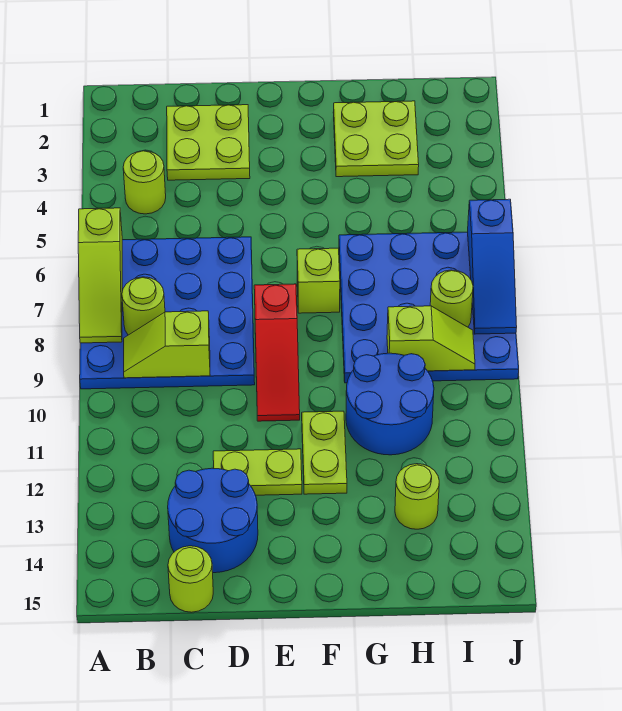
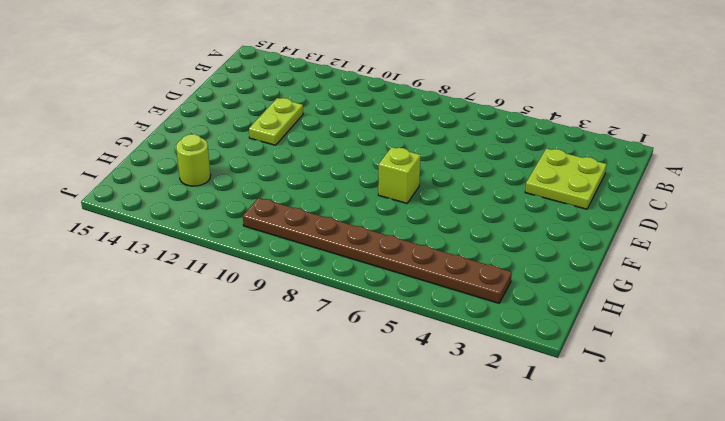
brown plate I3:I10 level 1 -> blue plate G6:J9 level 1
none -> blue plate A6:D9 level 1
none -> lime round brick B4 level 1
none -> blue round brick C13:D14 level 1

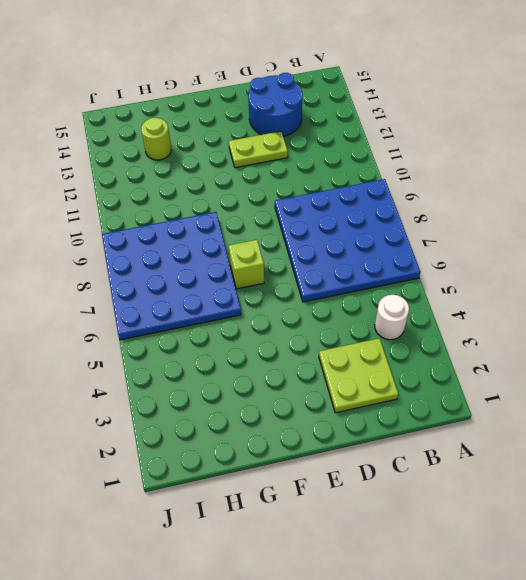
white round brick B4 level 1 -> lime round brick B4 level 1
none -> lime round brick C15 level 1
none -> red slope E8:E10 level 1 top 8
none -> lime plate F11:F12 level 1

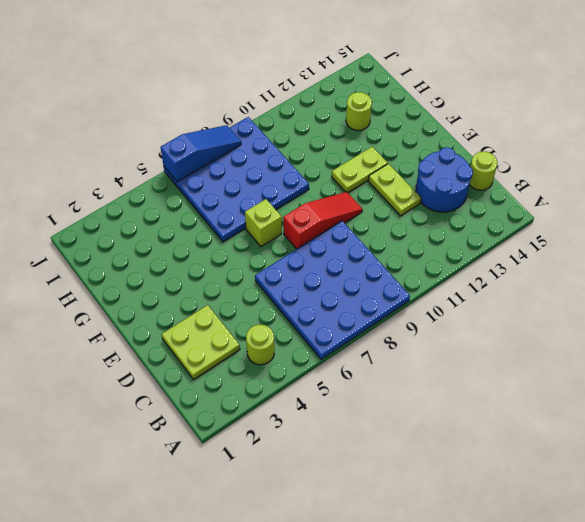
none -> lime plate G2:H3 level 1
none -> blue round brick G10:H11 level 1
none -> lime slope A6:A8 level 2 top 6

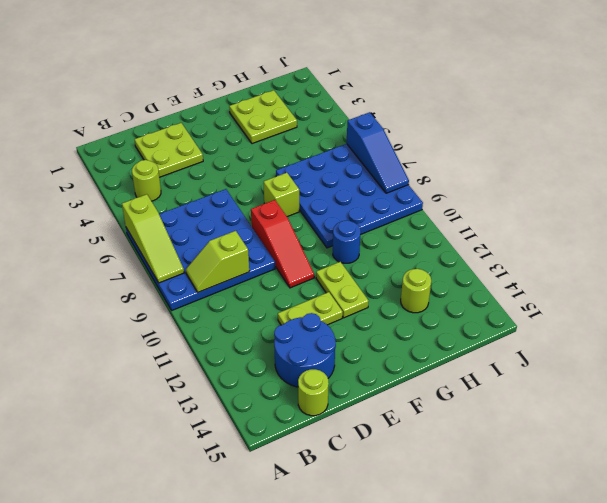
blue round brick G10 level 1 -> blue round brick G10:H11 level 1
none -> lime round brick B8 level 2
none -> lime slope H9:I9 level 2 top H
none -> lime round brick I8 level 2

